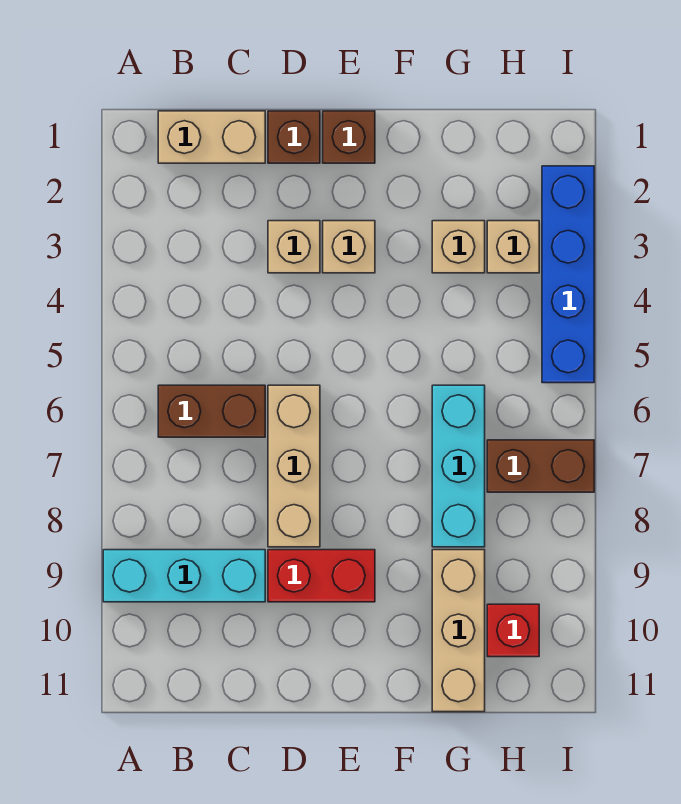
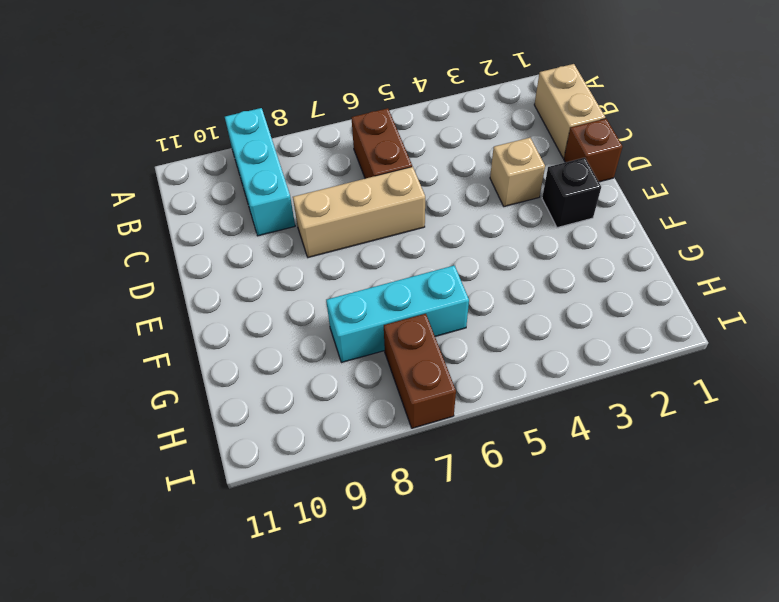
black brick E2 level 1 -> none
none -> red brick D9:E9 level 1
none -> brown brick E1 level 1
none -> tan brick E3 level 1

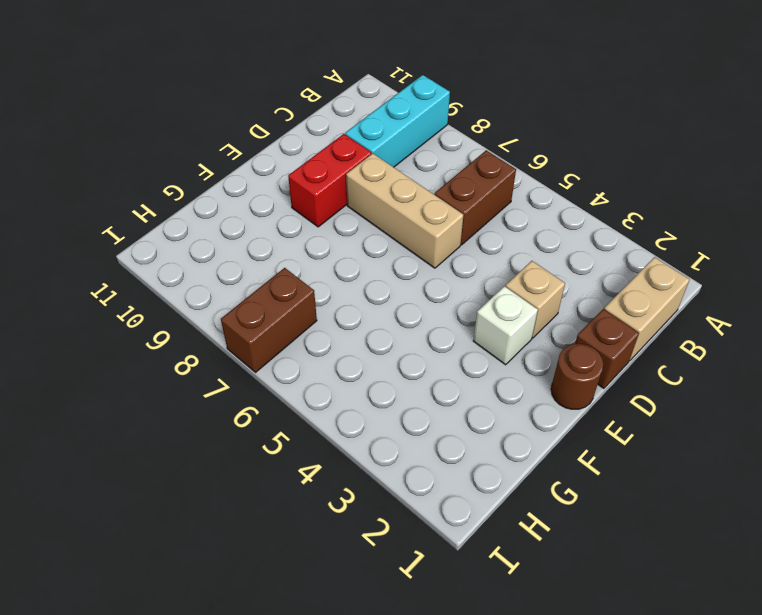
brown round brick E1 level 1 -> brown brick E1 level 1
white brick E3 level 1 -> tan brick E3 level 1
none -> tan brick G3 level 1
none -> cyan brick G6:G8 level 1
none -> tan brick G9:G11 level 1

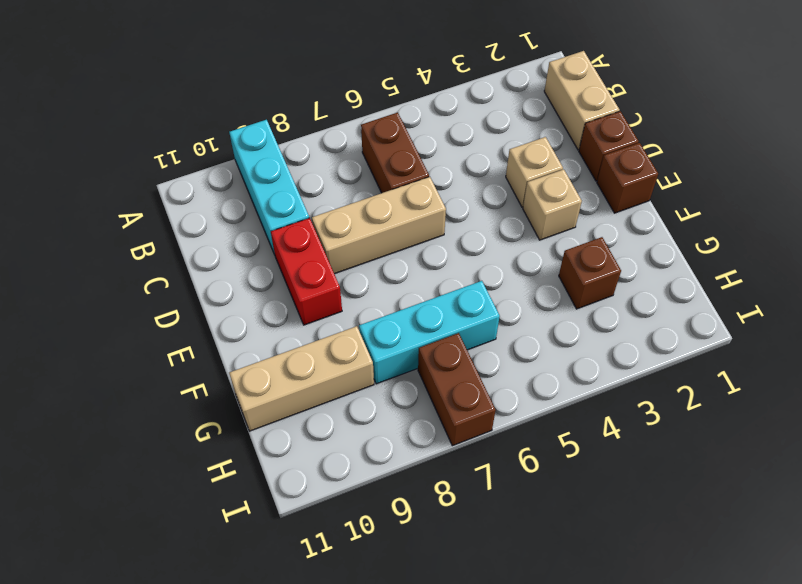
brown brick G3 level 1 -> tan brick G3 level 1
none -> tan brick H3 level 1
none -> red brick H10 level 1
none -> blue brick I2:I5 level 1

